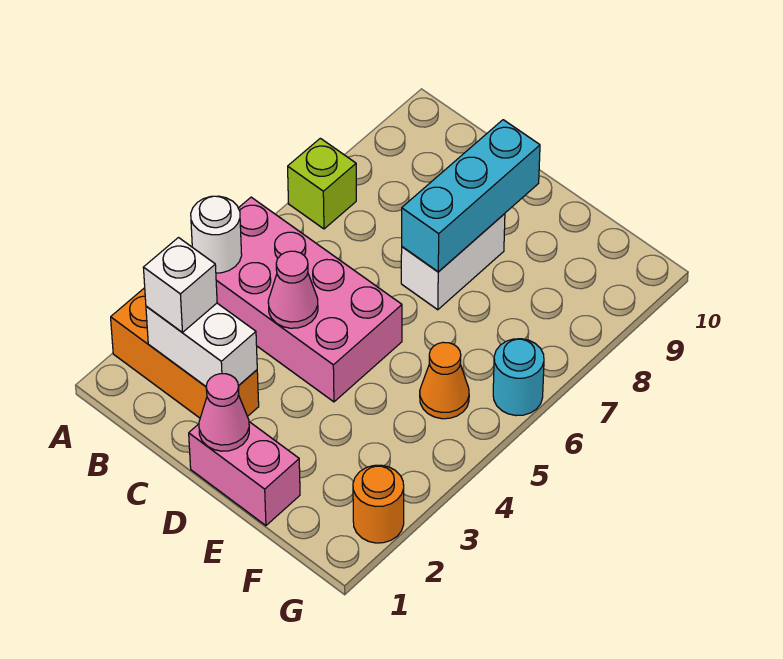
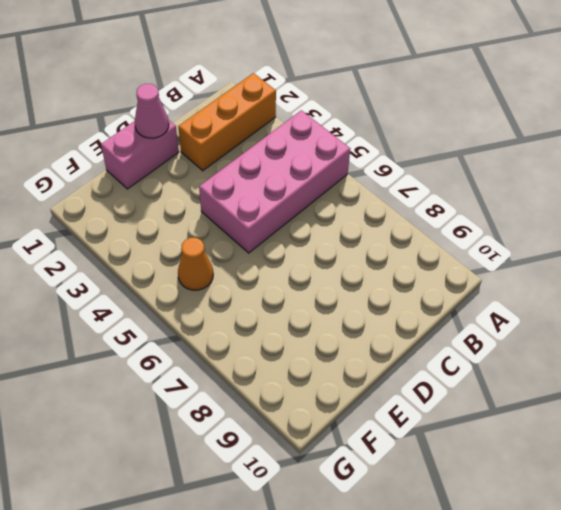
none -> lime brick A7 level 1
none -> white brick D7:D8 level 1
none -> orange round brick G2 level 1

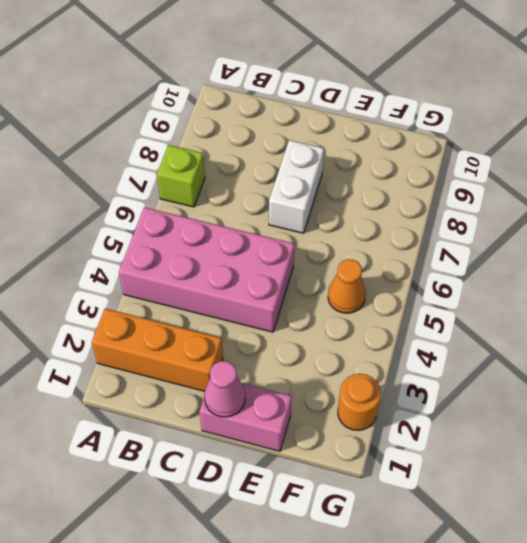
none -> cyan round brick G6 level 1
none -> white round brick A4 level 2
none -> white brick B2:C2 level 2

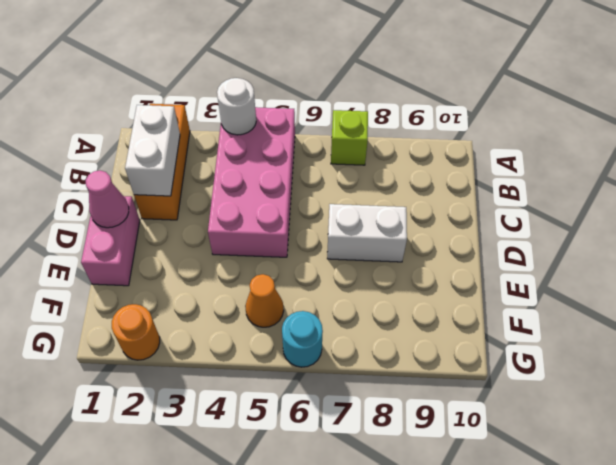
none -> pink cone C4 level 2
none -> cyan brick D7:D9 level 2
none -> white brick B2 level 3

